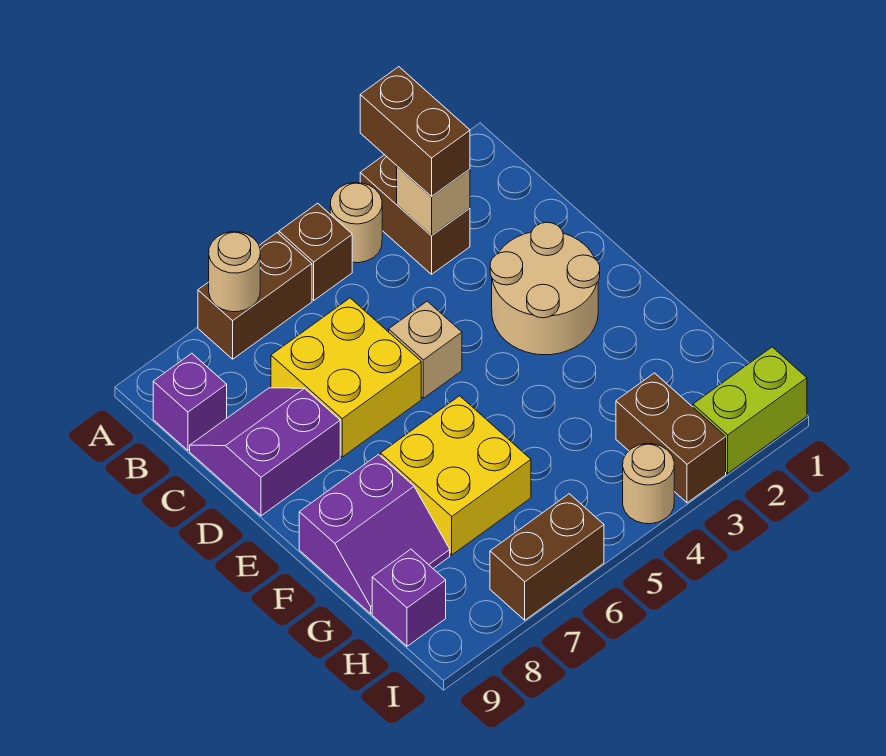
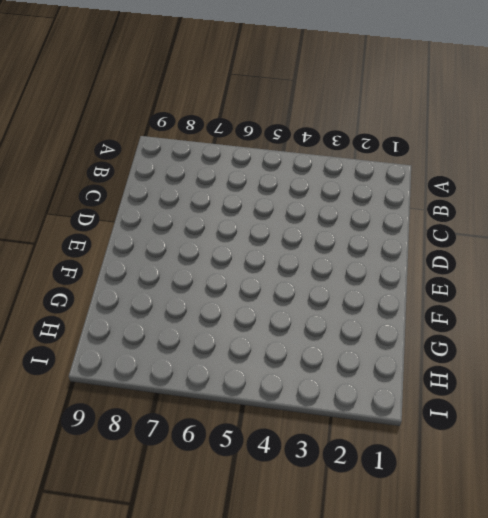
none -> brown brick A3:B3 level 1
none -> tan round brick A4 level 1
none -> brown brick A5 level 1

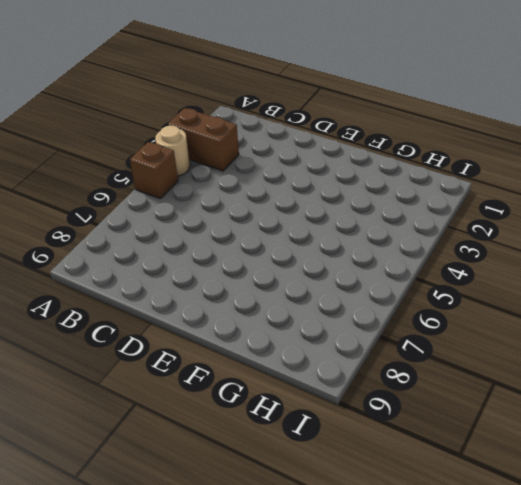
none -> brown brick A6:A7 level 1
none -> purple brick B9 level 1
none -> yellow brick C6:D7 level 1

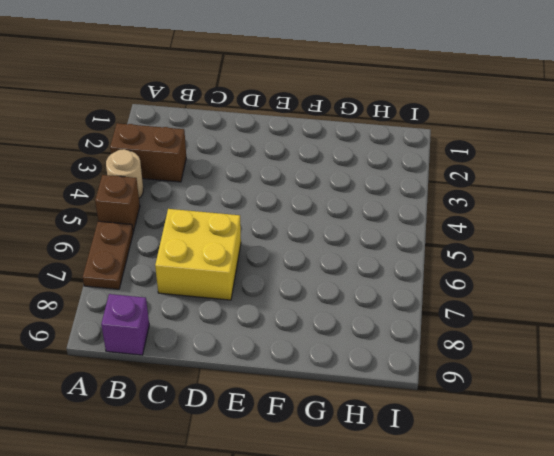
brown plate A6:A7 level 1 -> brown brick A6:A7 level 1
none -> purple slope C8:D9 level 1 top D
none -> tan round brick D2:E3 level 1
none -> tan brick D5 level 1

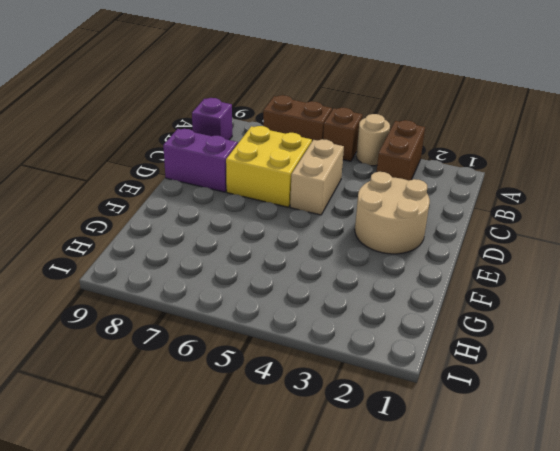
tan brick C5:D5 level 1 -> tan brick D5 level 1
none -> yellow brick F6:G7 level 1
none -> purple slope F8:G9 level 1 top F
none -> brown brick H3:I3 level 1

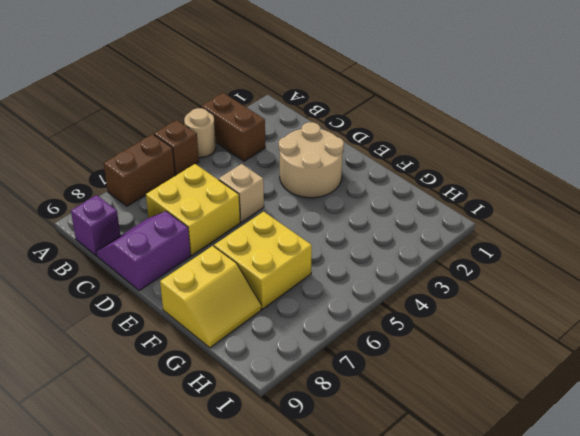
yellow slope F8:G9 level 1 top F -> purple slope F8:G9 level 1 top F
none -> brown brick H3:I3 level 1
none -> purple brick H9 level 1
none -> lime brick I1:I2 level 1

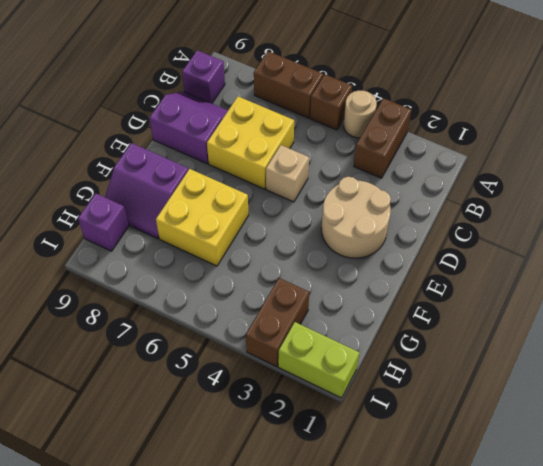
none -> tan round brick I4 level 1
none -> brown brick I6:I7 level 1
none -> tan round brick A7 level 2

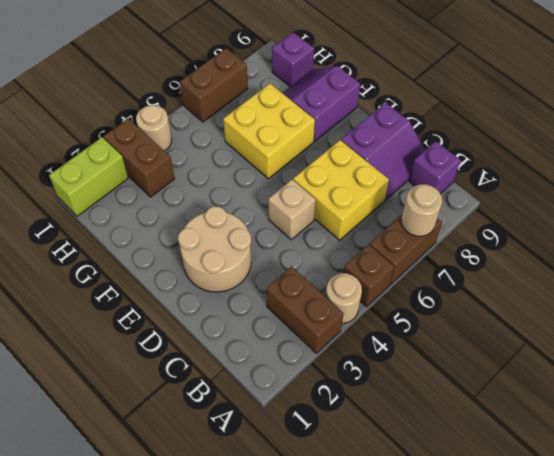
none -> tan brick B3 level 2
none -> brown brick A3:B3 level 3

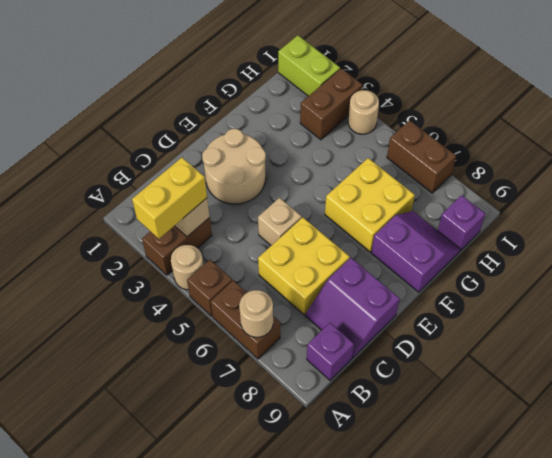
yellow brick A3:B3 level 3 -> brown brick A3:B3 level 3

